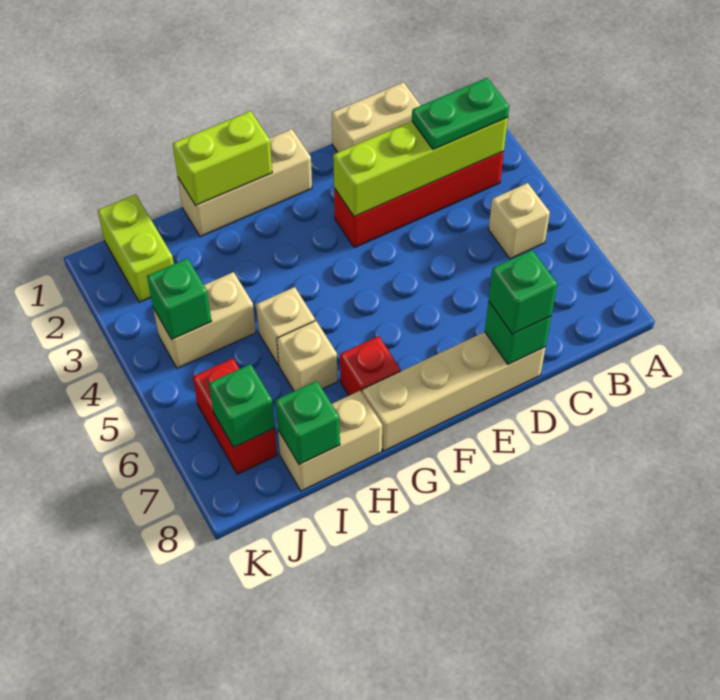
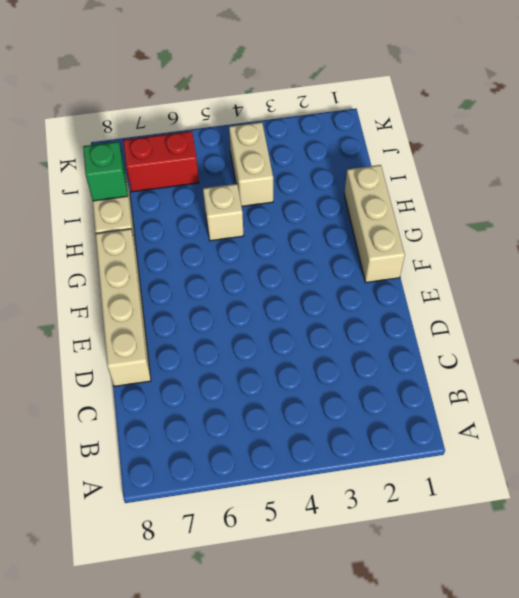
none -> red brick B3:E3 level 1
none -> tan brick B5 level 1
none -> tan brick C1:D1 level 1

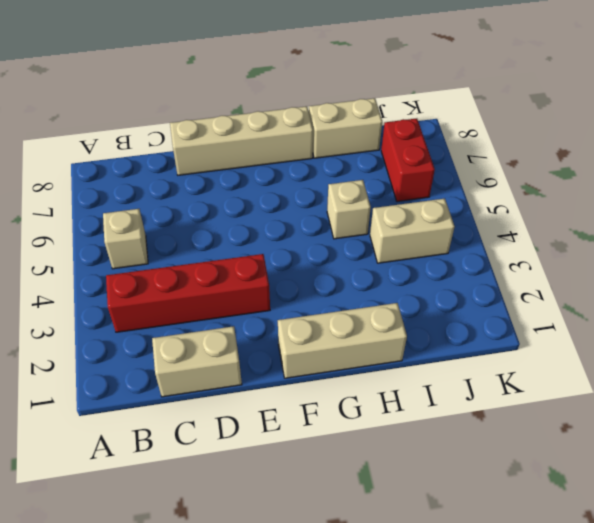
none -> red brick G7 level 1
none -> tan brick H6 level 1
none -> lime brick J1:J2 level 1

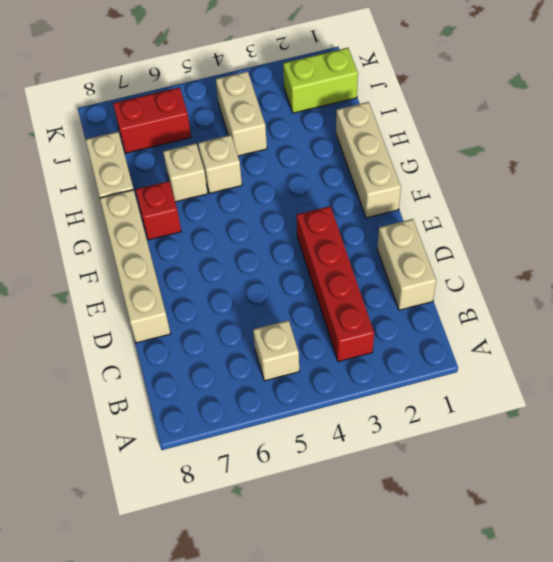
none -> lime brick B3:E3 level 2
none -> green brick D8 level 2
none -> lime brick G1:H1 level 2

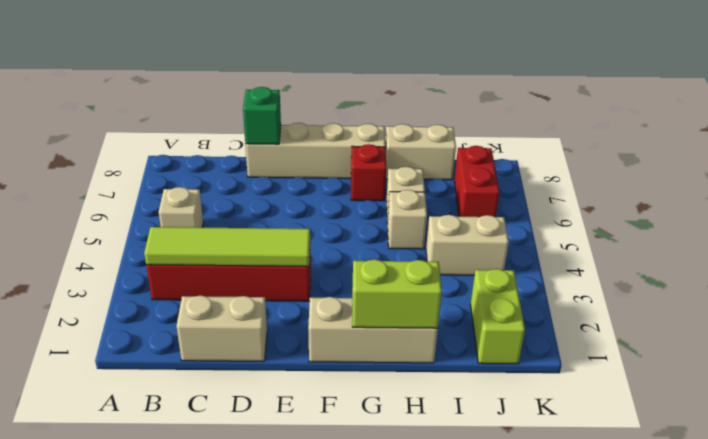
lime tile B3:E3 level 2 -> lime brick B3:E3 level 2
none -> green brick I8 level 2
none -> green brick J4 level 2
none -> green brick J7 level 2

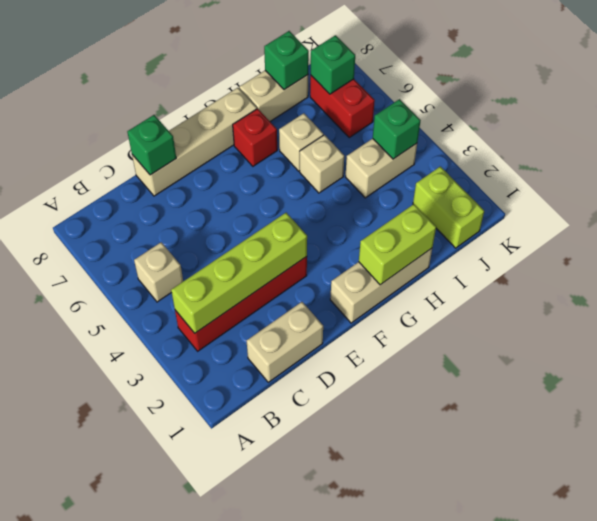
none -> green plate B3:C3 level 3
none -> green brick D8 level 3

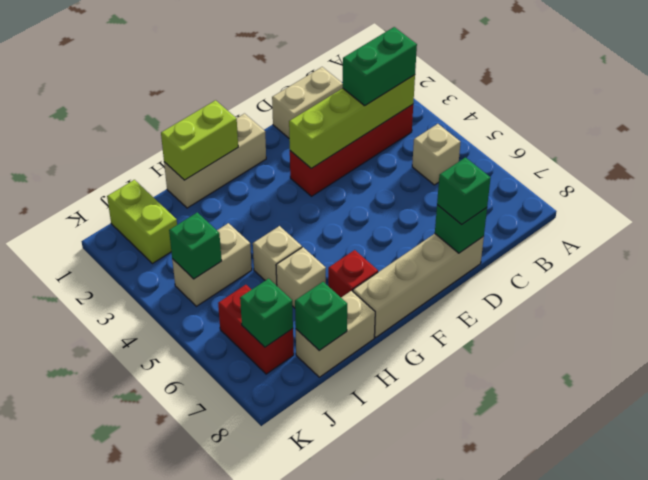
green brick B3:C3 level 3 -> green plate B3:C3 level 3

